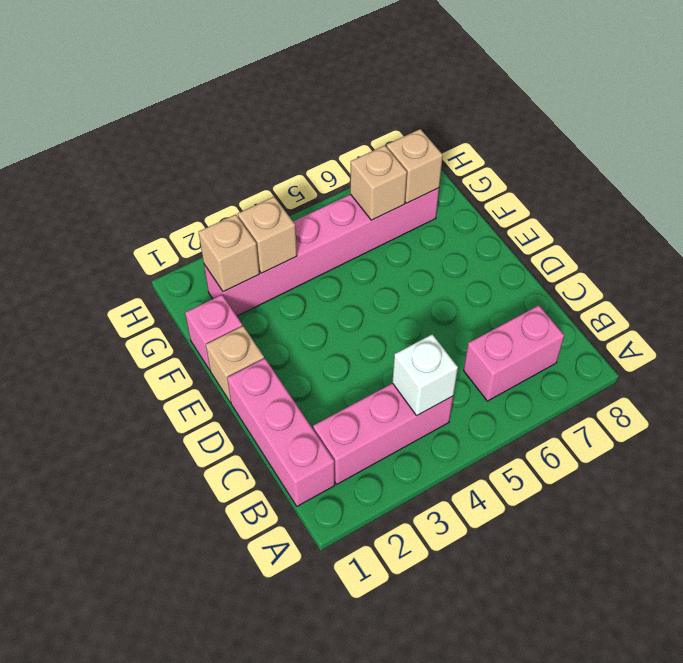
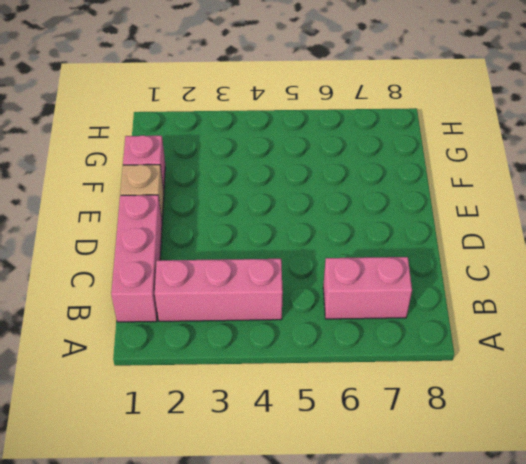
none -> pink brick G2:G7 level 1
none -> white brick B4 level 2

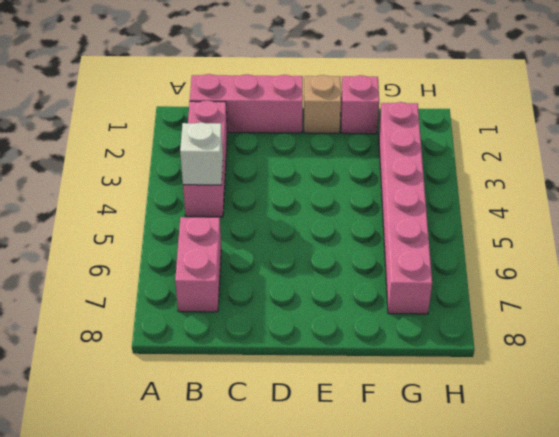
none -> tan brick G2 level 2
none -> tan brick G3 level 2

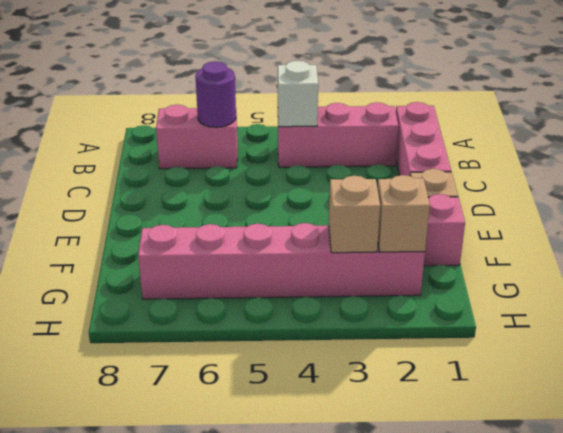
purple round brick B6 level 2 -> none
none -> tan brick G6 level 2
none -> tan brick G7 level 2

